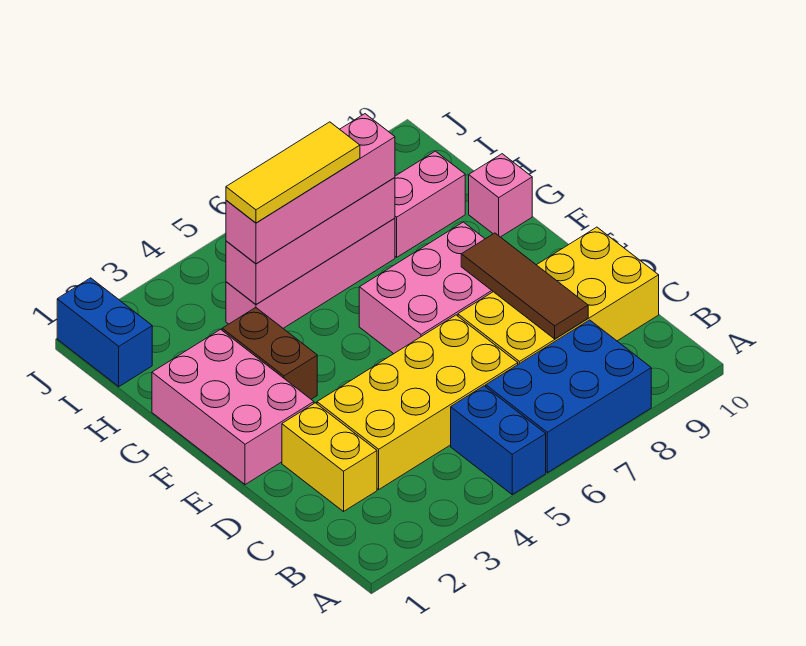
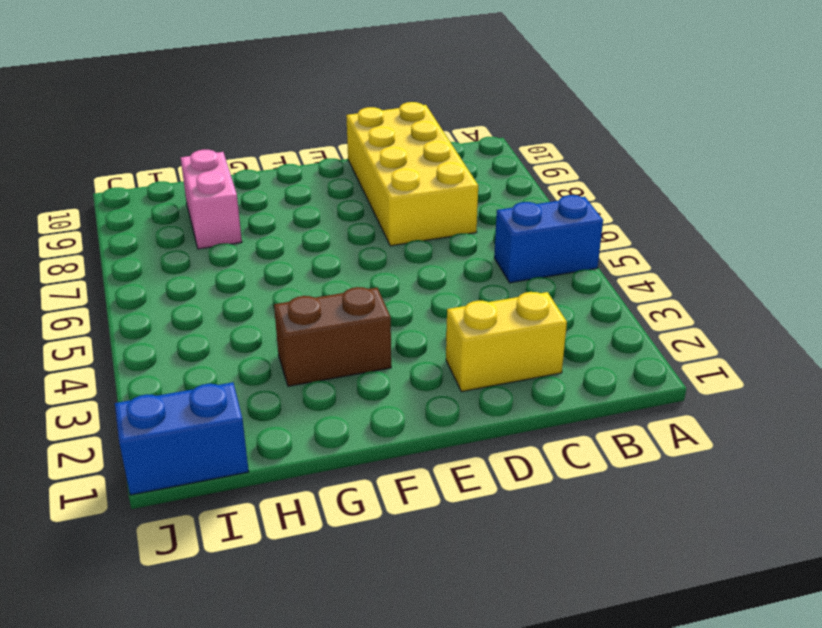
none -> blue brick A6:B8 level 1
none -> yellow brick C3:D6 level 1
none -> pink brick E1:G2 level 1

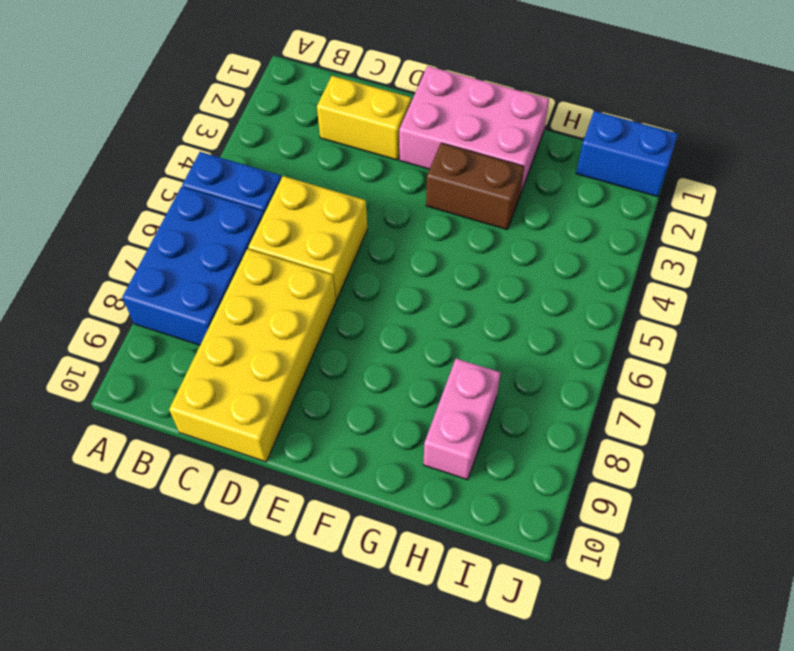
yellow brick C5:D6 level 1 -> yellow brick C3:D6 level 1
none -> pink brick E6:F8 level 1
none -> pink brick G10 level 1
none -> pink brick H4:H7 level 1

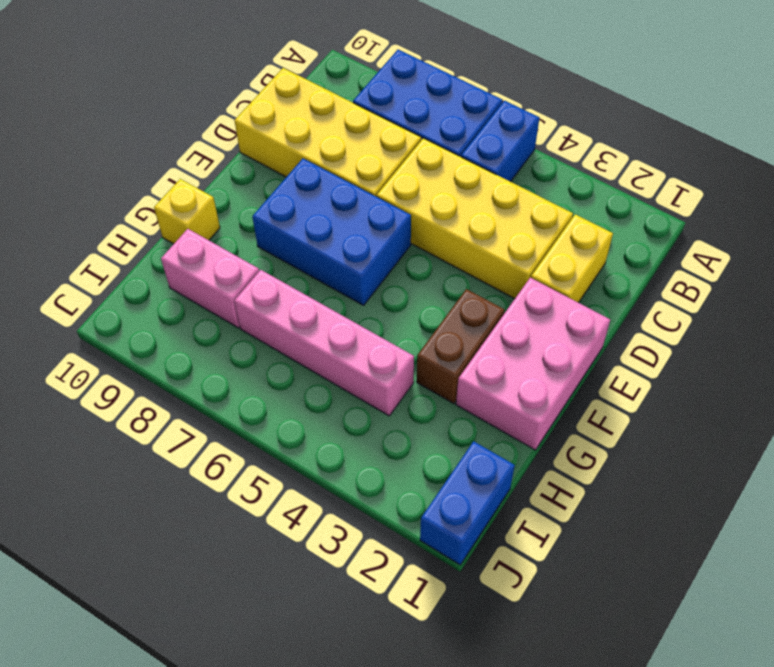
blue brick E6:F8 level 1 -> pink brick E6:F8 level 1
yellow brick G10 level 1 -> pink brick G10 level 1
none -> brown tile C8:E8 level 2
none -> pink brick H4:H7 level 2
none -> pink brick H4:H7 level 3

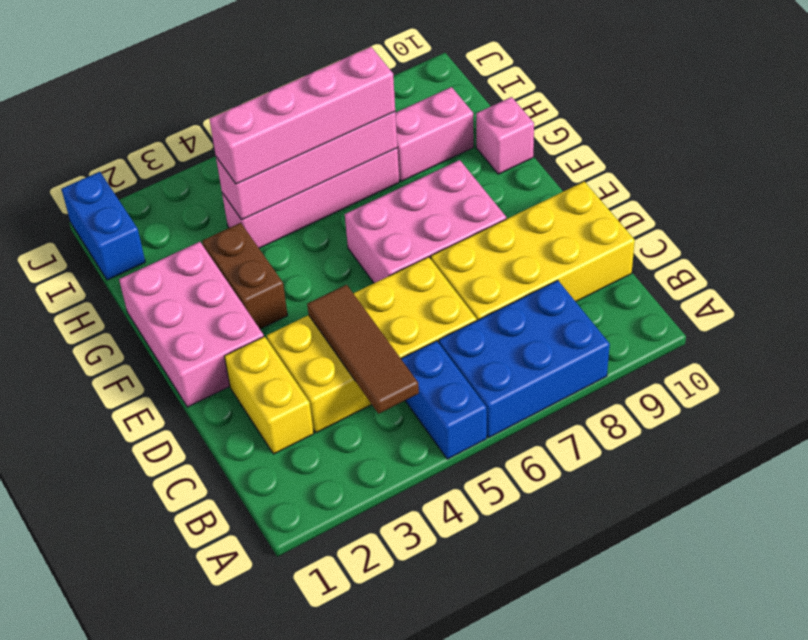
brown tile B4:D4 level 2 -> brown tile C8:E8 level 2
none -> yellow tile H4:H6 level 4

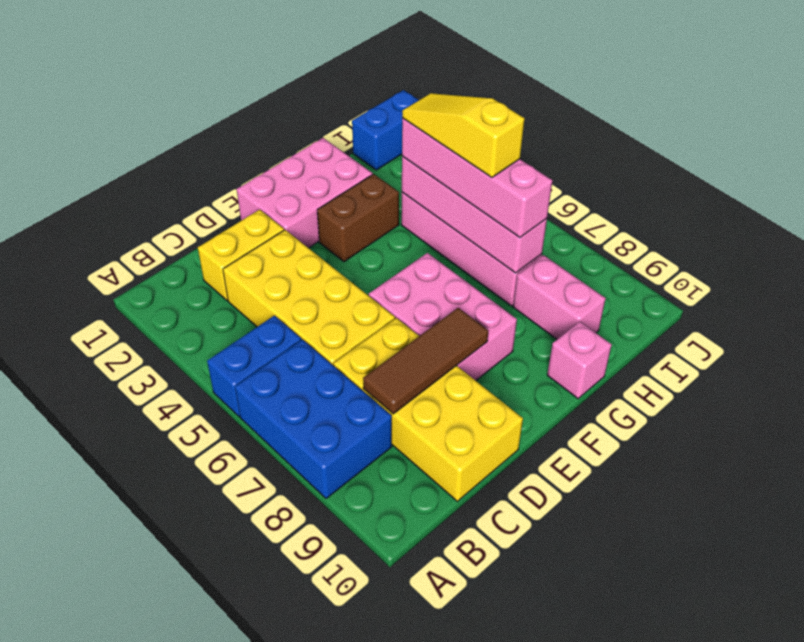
yellow slope H4:H6 level 4 top 6 -> yellow tile H4:H6 level 4

